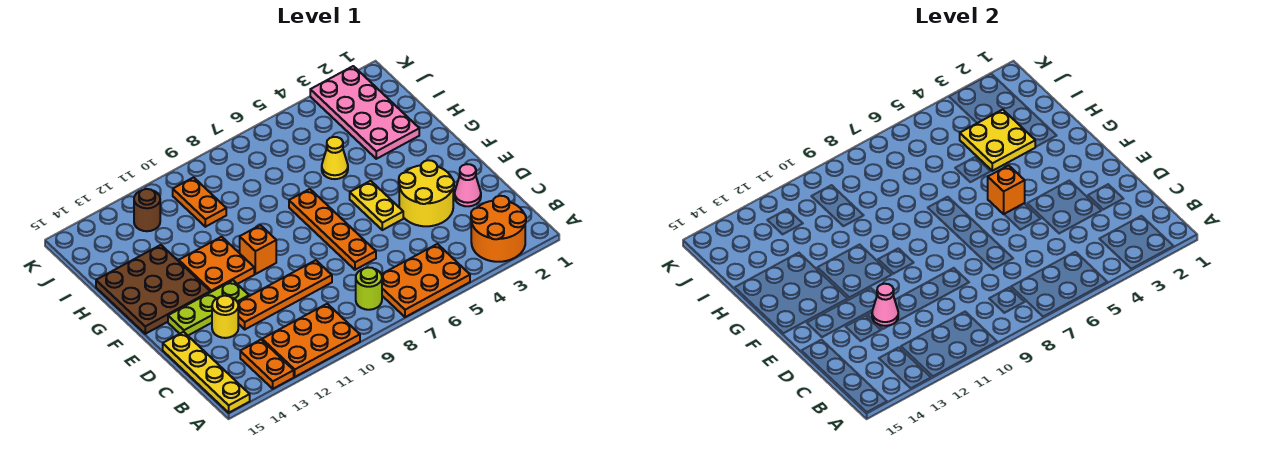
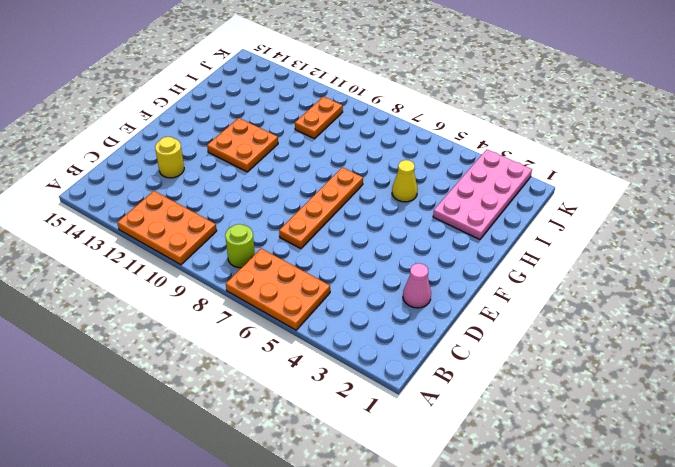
none -> orange round brick A2:B3 level 1
none -> orange plate A13:B13 level 1
none -> yellow plate A15:D15 level 1

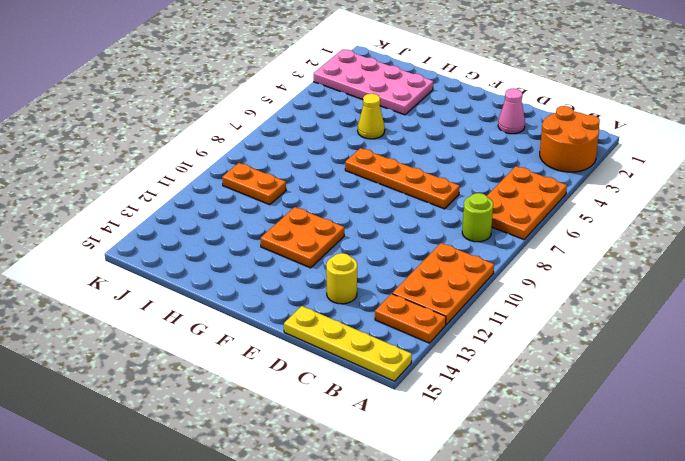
none -> yellow round brick D3:E4 level 1
none -> orange plate D9:D12 level 1
none -> yellow plate E5:F5 level 1

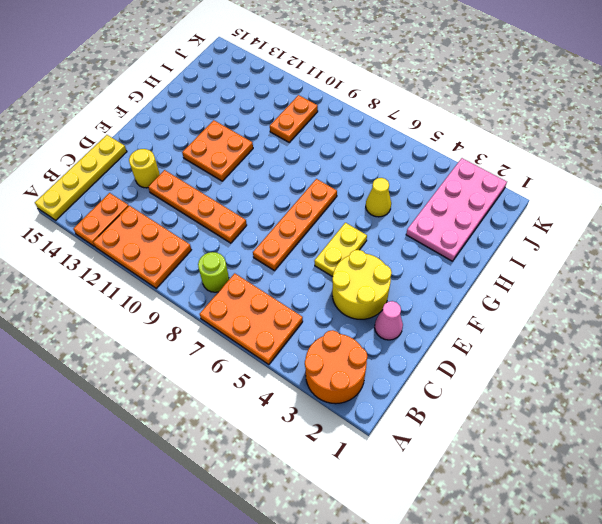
none -> lime plate E12:E14 level 1
none -> orange brick F10 level 1
none -> brown plate F13:H15 level 1

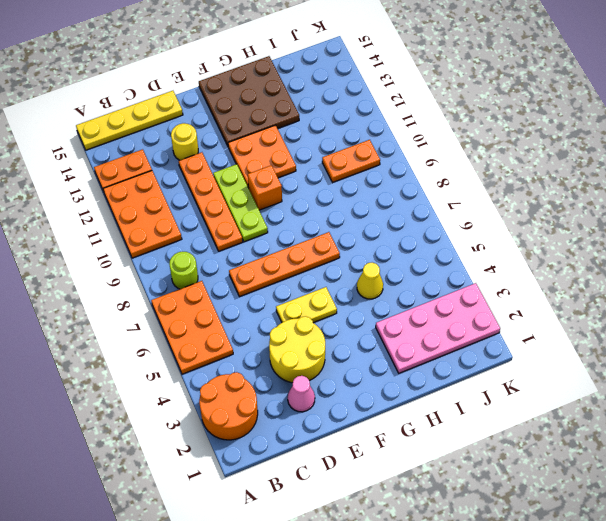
lime plate E9:E11 level 1 -> lime plate E12:E14 level 1
none -> brown round brick J12 level 1
none -> pink cone D12 level 2
none -> orange brick F5 level 2

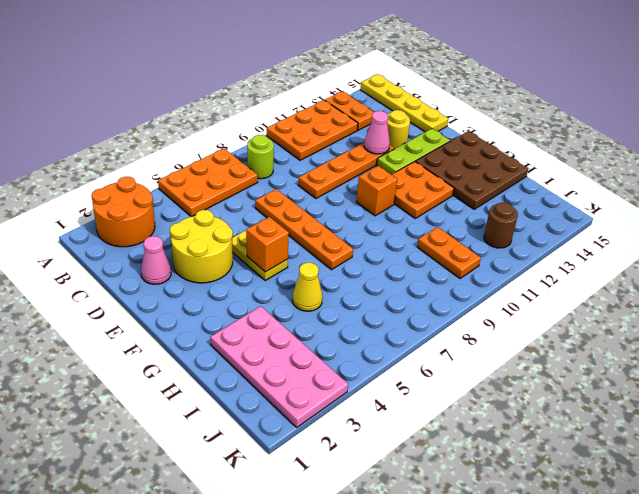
none -> yellow plate H3:I4 level 2

